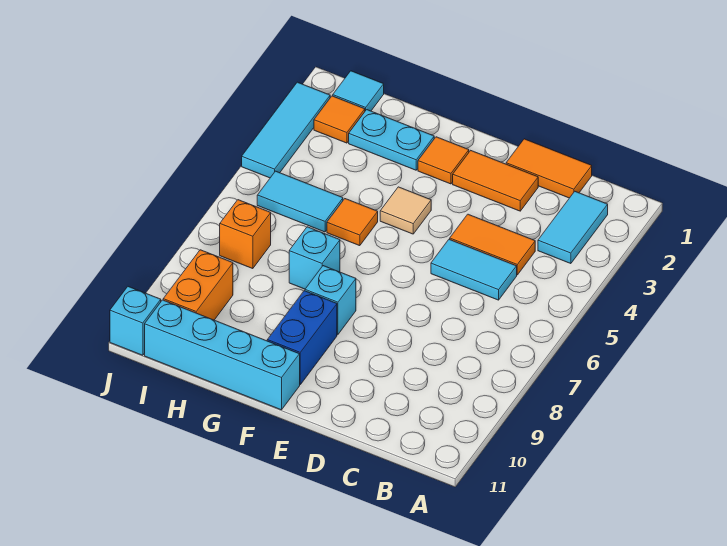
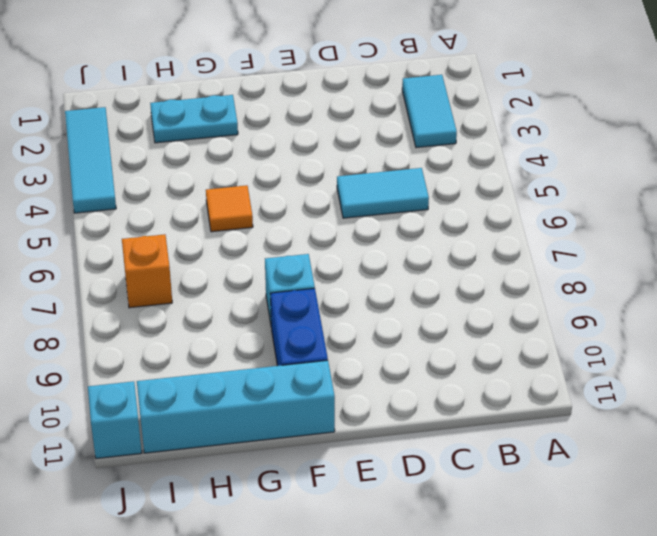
none -> orange tile C1:D1 level 1
none -> orange tile C4:D4 level 1
none -> orange tile D2:E2 level 1

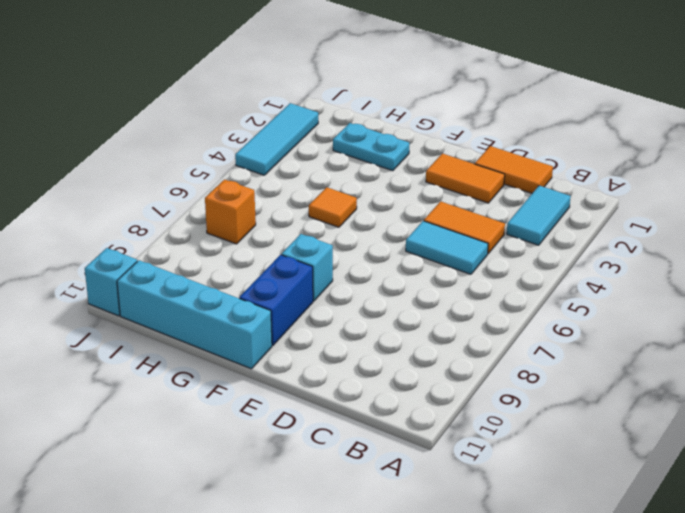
none -> orange tile F2 level 1
none -> tan tile F4 level 1
none -> cyan brick G7 level 1

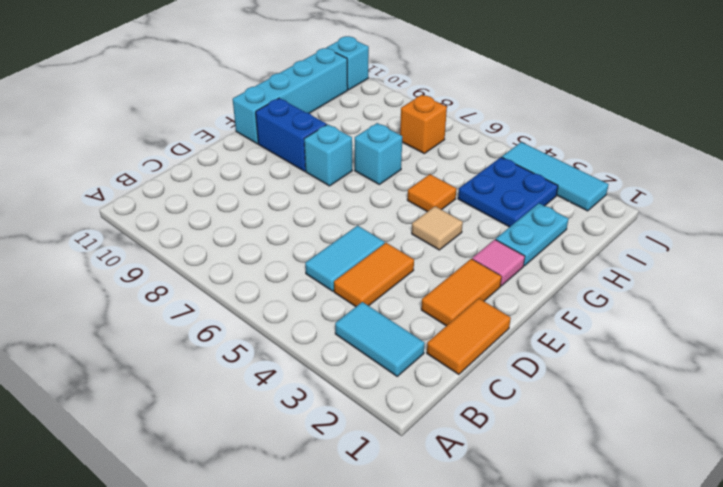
pink tile F2 level 1 -> orange tile F2 level 1
blue plate H3:I4 level 1 -> none
none -> cyan tile H5:I5 level 1
none -> cyan tile I1 level 1
none -> orange tile I2 level 1

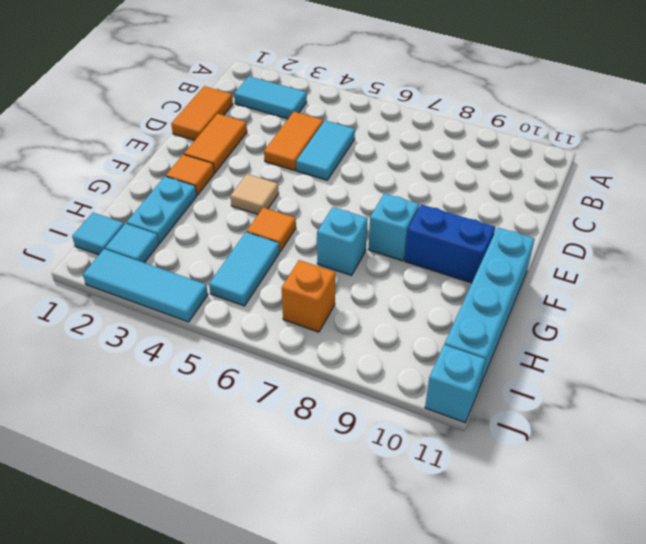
cyan tile I2 level 1 -> orange tile I2 level 1
none -> orange brick I9:I10 level 1

